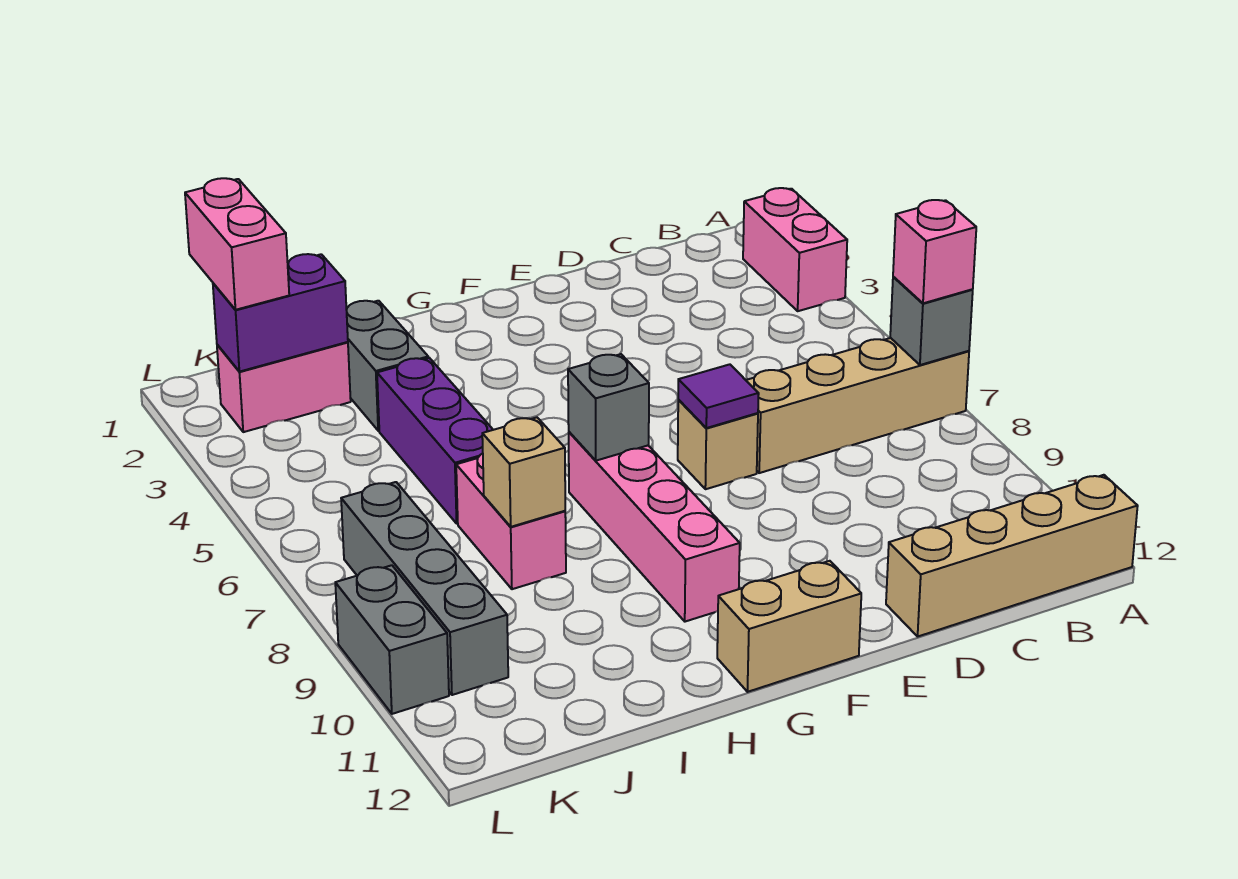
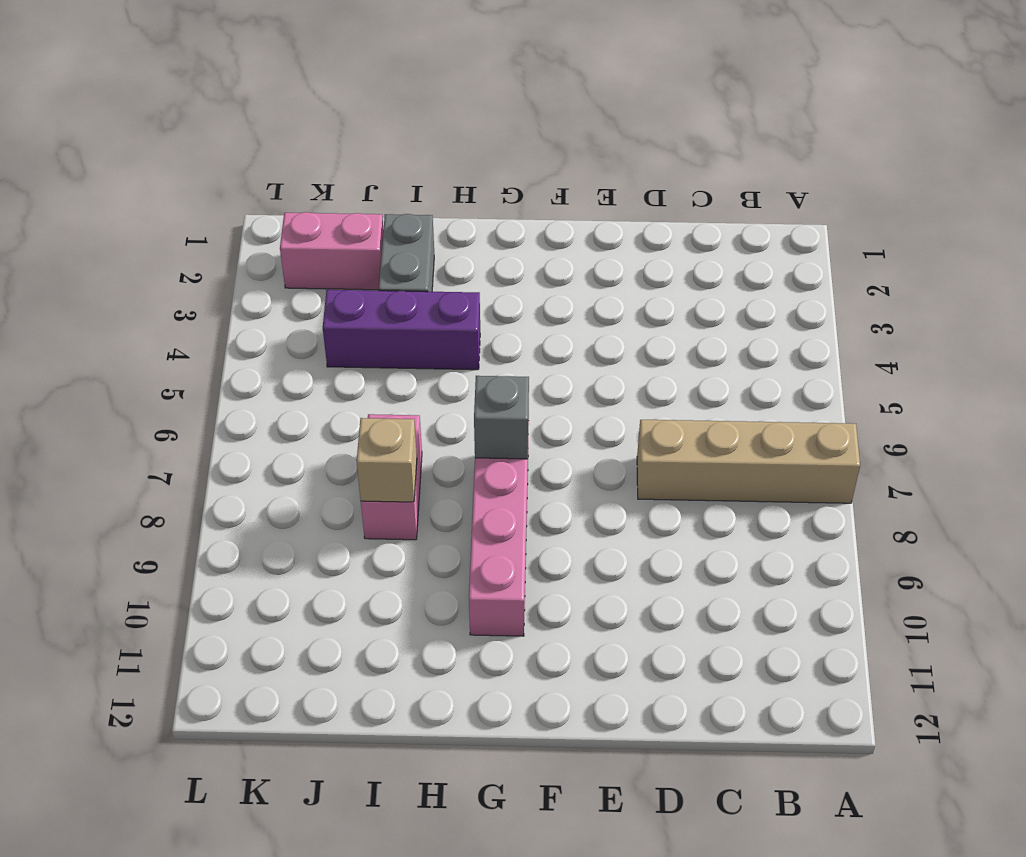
purple brick H4:J4 level 1 -> purple brick I4:I6 level 1
none -> pink brick A2:A3 level 1
none -> tan brick A12:D12 level 1
none -> tan brick E7 level 1

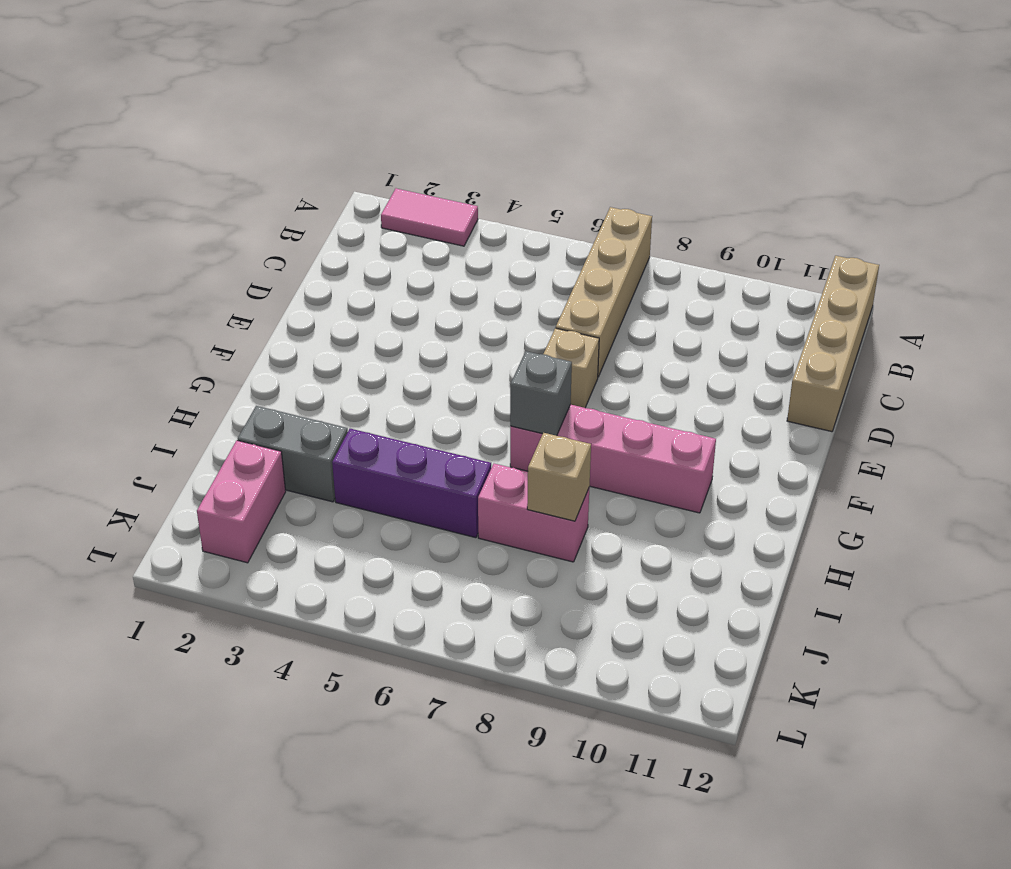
pink tile A2:A3 level 1 -> pink brick A2:A3 level 1
none -> tan brick F12:G12 level 1
none -> grey brick K7:K10 level 1
none -> grey brick L9:L10 level 1

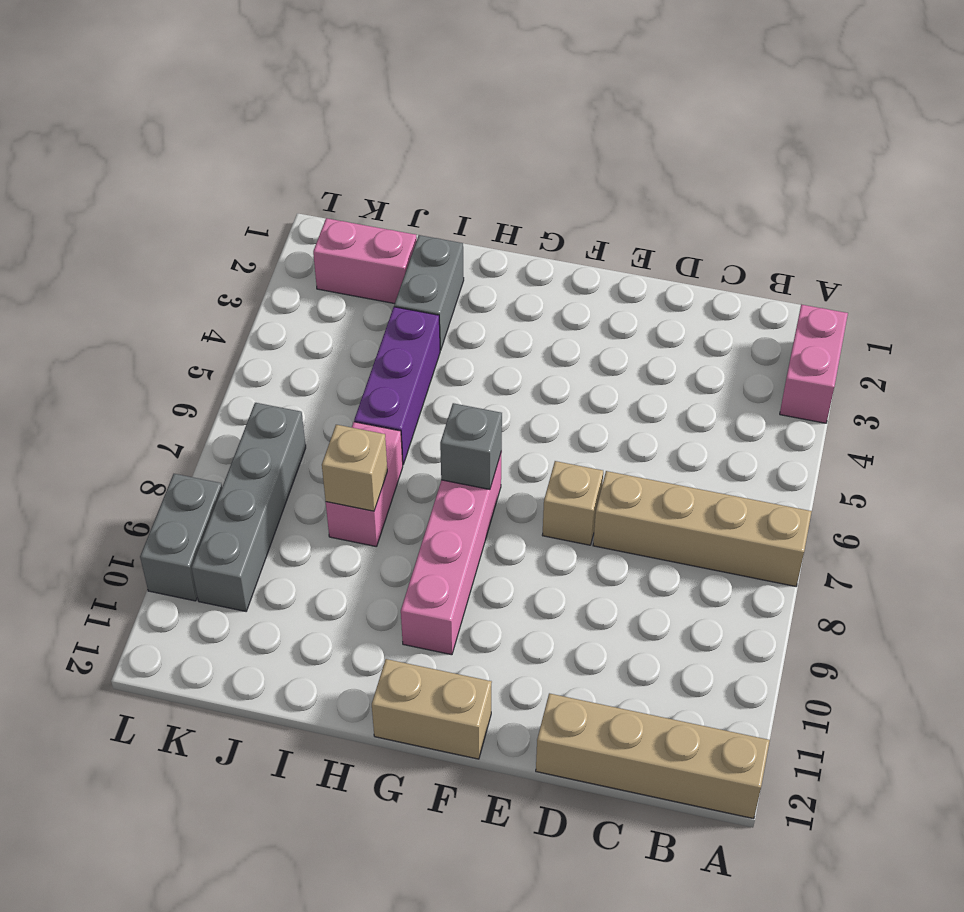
none -> grey brick A7 level 2
none -> purple tile E7 level 2
none -> purple brick J2:K2 level 2

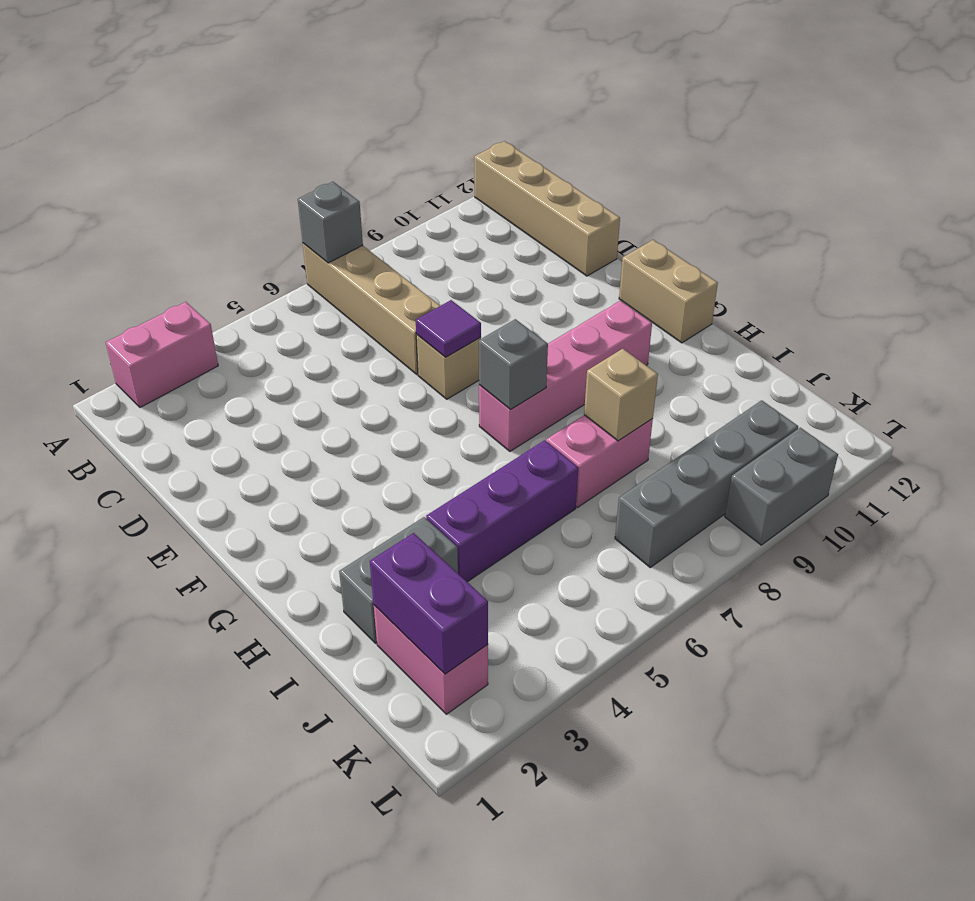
none -> pink brick A7 level 3
none -> pink brick K1:K2 level 3

